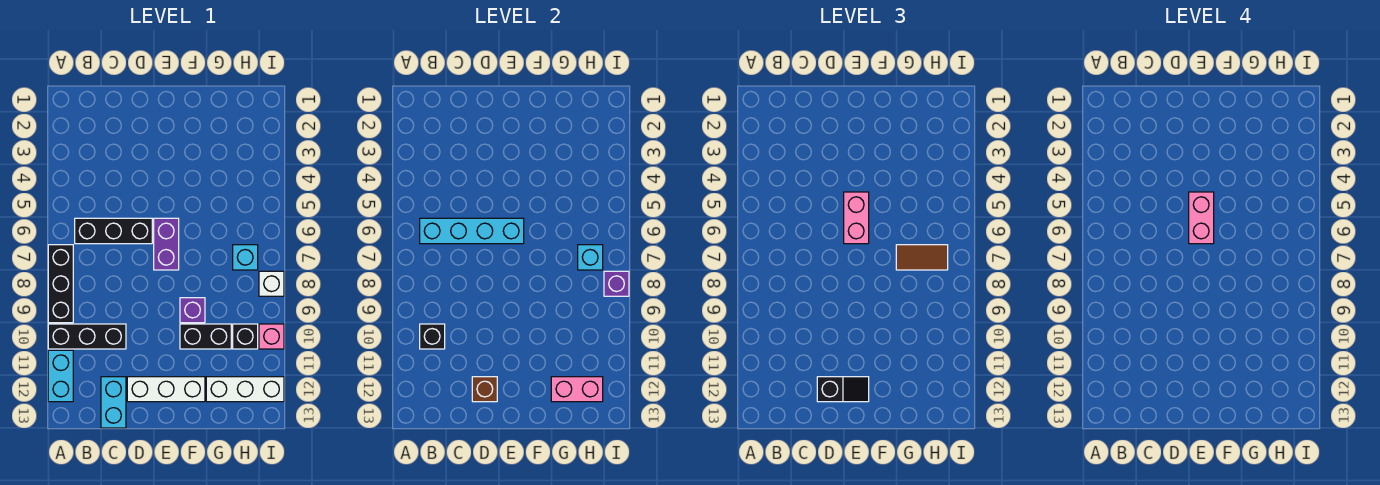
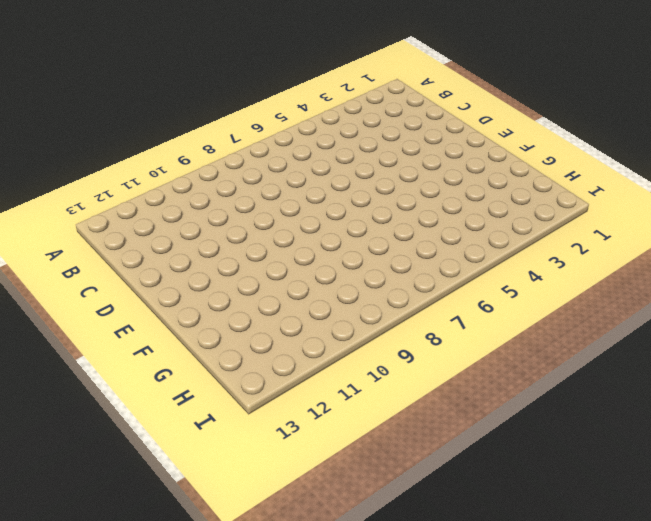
none -> black brick A7:A9 level 1
none -> black brick A10:C10 level 1
none -> cyan brick A11:A12 level 1

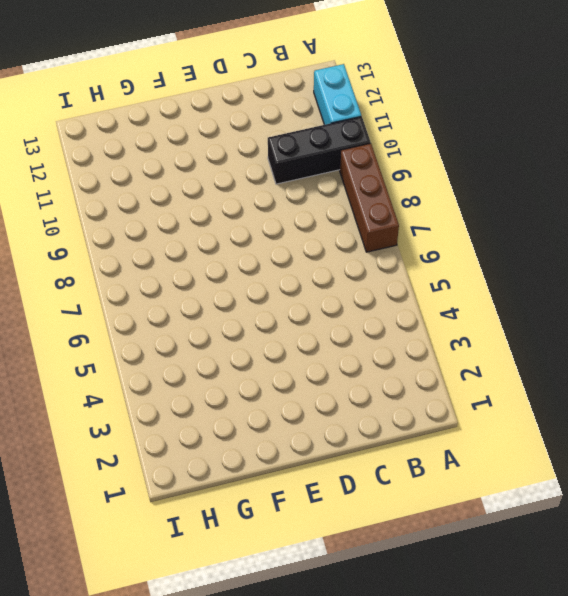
brown brick A7:A9 level 1 -> black brick A7:A9 level 1
none -> black brick B6:D6 level 1
none -> cyan brick C12:C13 level 1
none -> white brick D12:F12 level 1

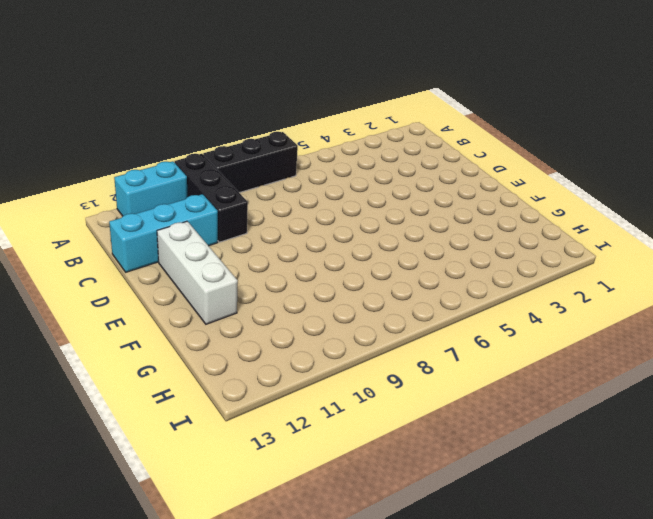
cyan brick C11:C13 level 1 -> cyan brick C12:C13 level 1
none -> black brick B6:D6 level 1
none -> purple brick E6:E7 level 1
none -> purple brick F9 level 1

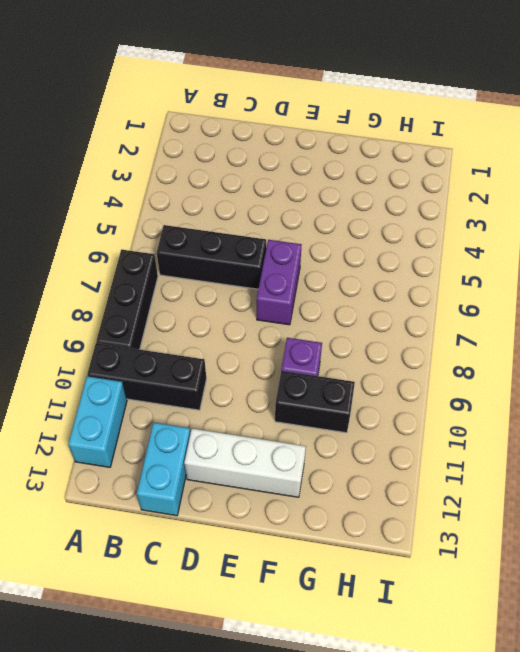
none -> white brick G12:I12 level 1
none -> cyan brick H7 level 1
none -> black brick H10 level 1

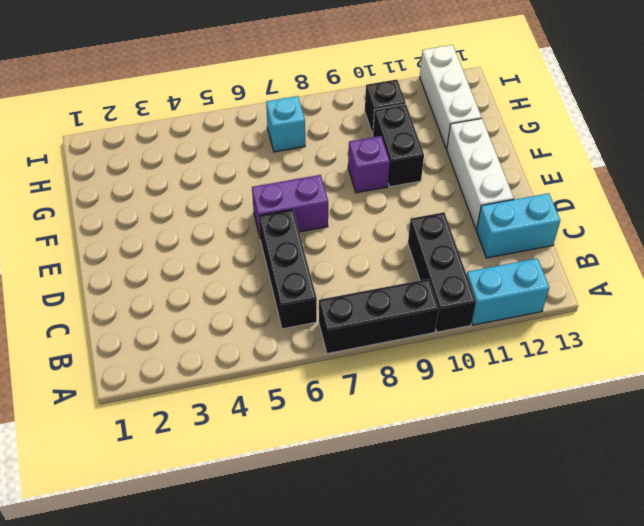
none -> white brick I8 level 1
none -> pink brick I10 level 1
none -> cyan brick B6:E6 level 2

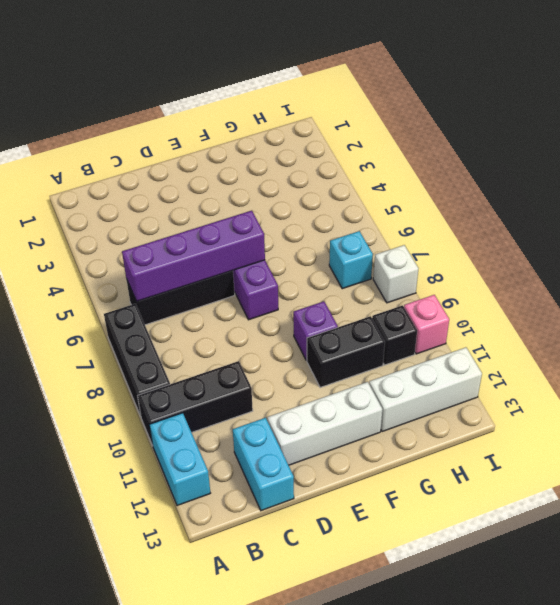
purple brick B6:E6 level 2 -> cyan brick B6:E6 level 2
none -> black brick B10 level 2
none -> brown brick D12 level 2
none -> pink brick G12:H12 level 2

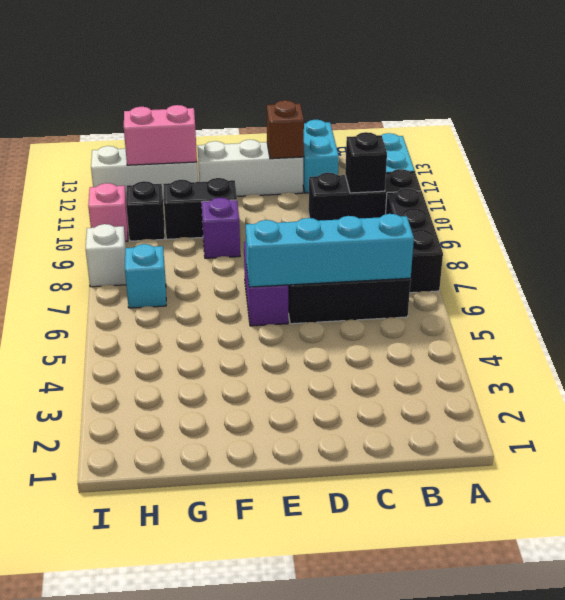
none -> cyan brick H7 level 2
none -> purple brick I8 level 2
none -> black slope D12:E12 level 3 top D

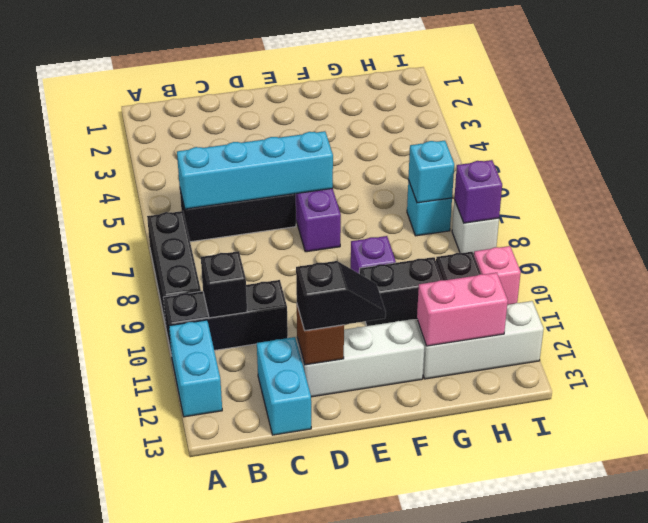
none -> pink brick E5:E6 level 3
none -> brown tile G7:H7 level 3
none -> pink brick E5:E6 level 4

